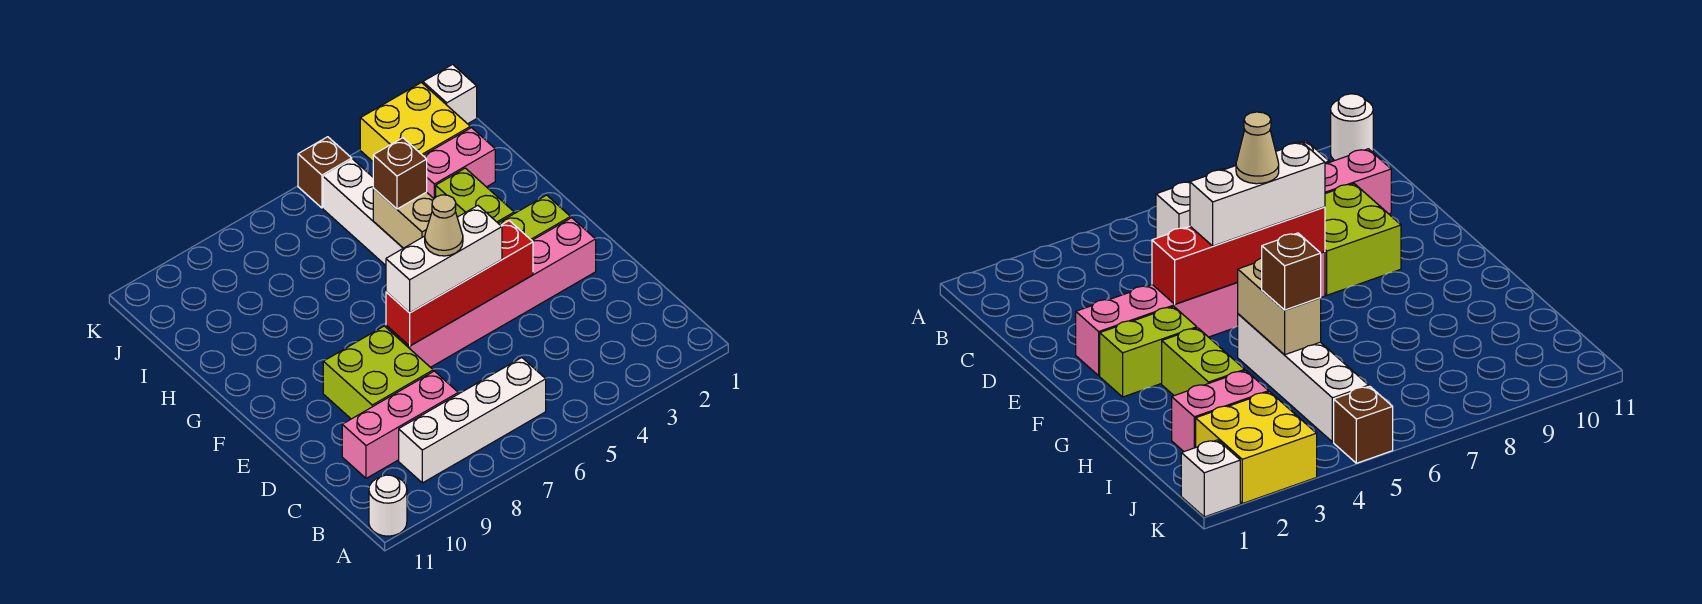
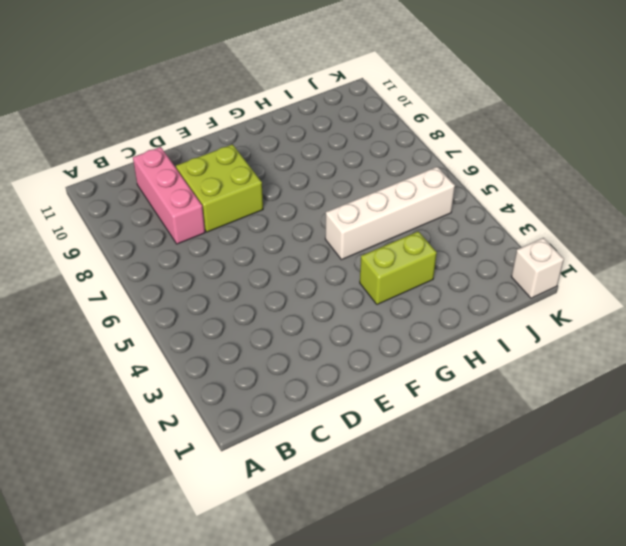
none -> white round brick A11 level 1
none -> white brick B6:B9 level 1
none -> pink brick E2:E7 level 1

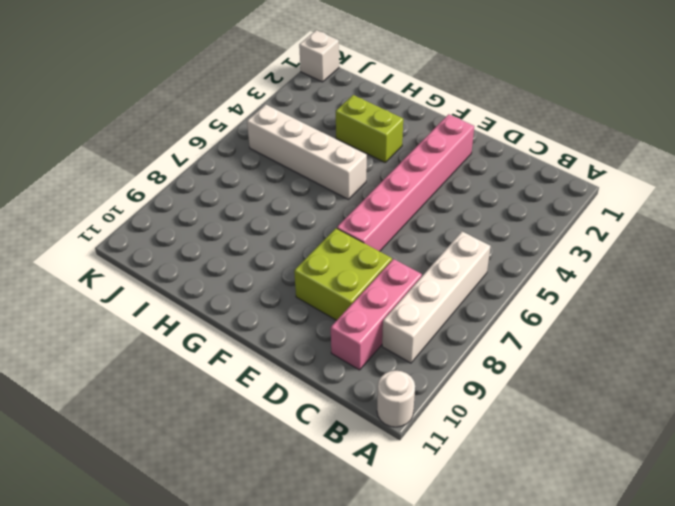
none -> lime brick F2:F3 level 1
none -> pink brick I2:I3 level 1
none -> yellow brick J2:K3 level 1

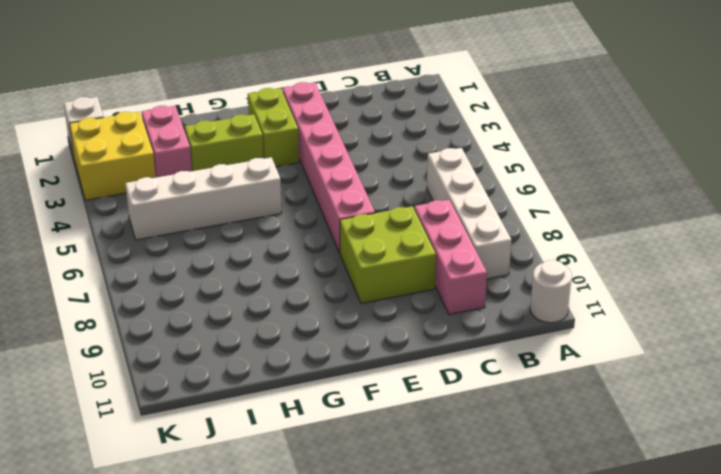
none -> brown brick K5 level 1
none -> red brick E4:E7 level 2
none -> tan brick G5:H5 level 2

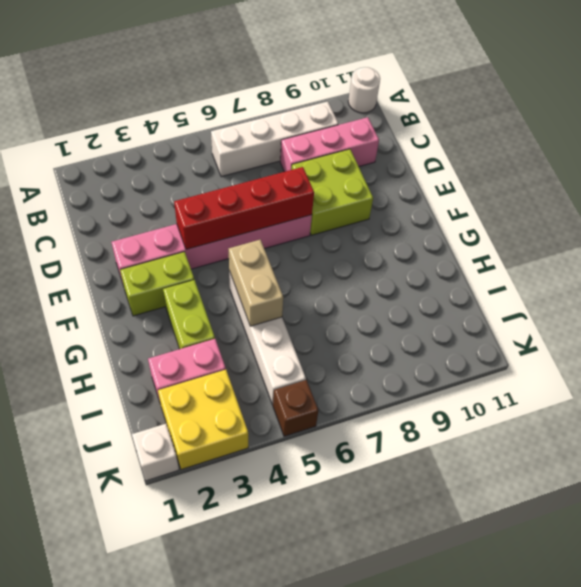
none -> white brick E5:E7 level 3
none -> brown brick H5 level 3
none -> tan cone E6 level 4

